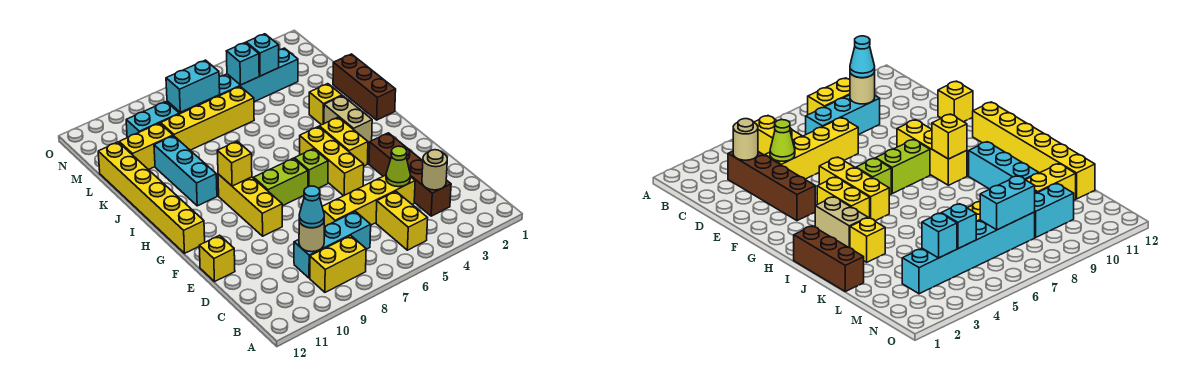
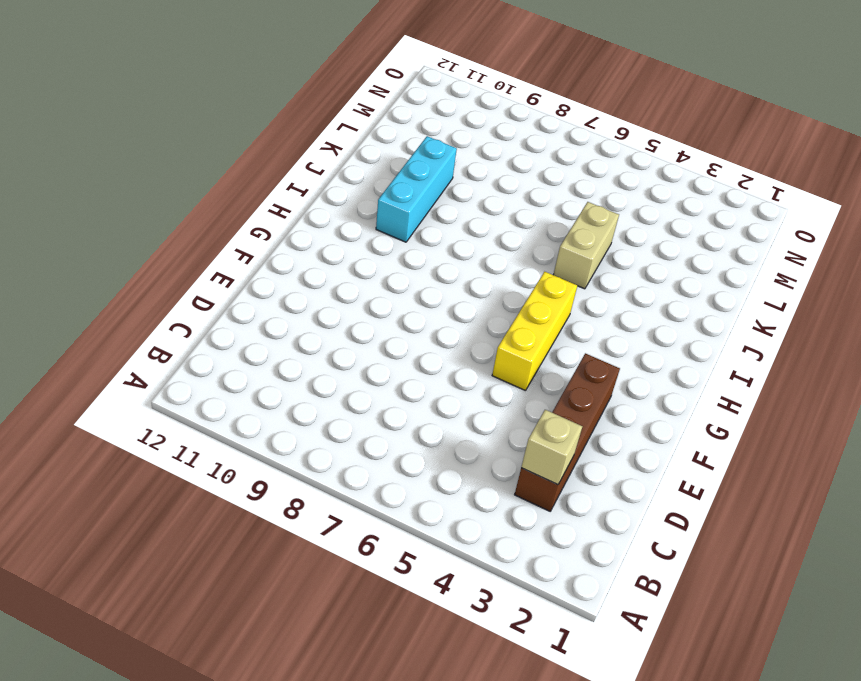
tan brick C3 level 2 -> tan round brick C3 level 2
tan brick J5:K5 level 1 -> tan brick H3:I3 level 1
none -> yellow brick B5:C5 level 1
none -> yellow brick B8:B9 level 1
none -> cyan brick C7:C9 level 1

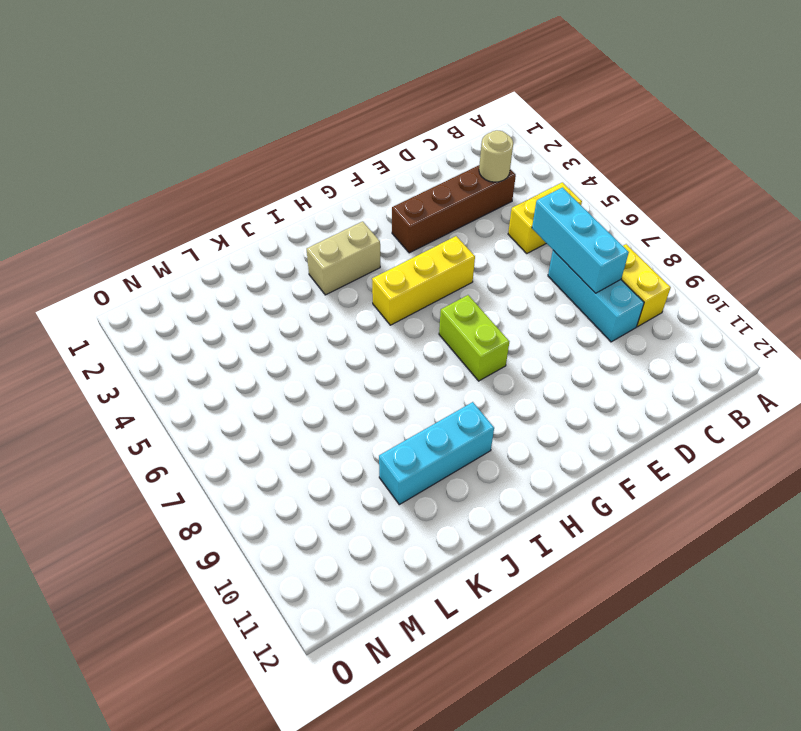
cyan brick C6:C8 level 2 -> none
none -> yellow brick D4:D7 level 1
none -> yellow brick E12 level 1
none -> yellow brick F9:H9 level 1

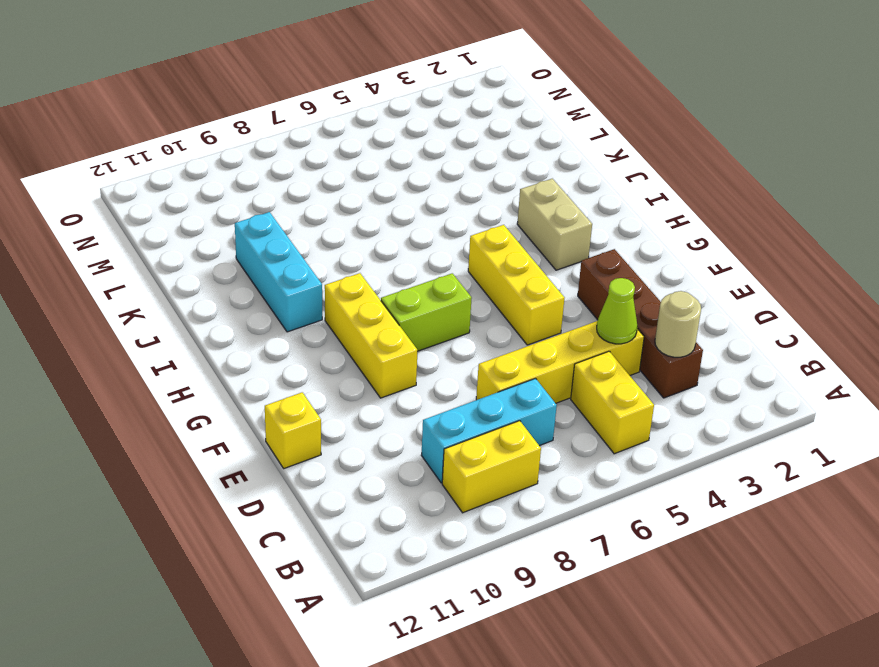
none -> yellow brick G4:H4 level 1
none -> lime brick G6 level 1
none -> yellow brick G12:L12 level 1

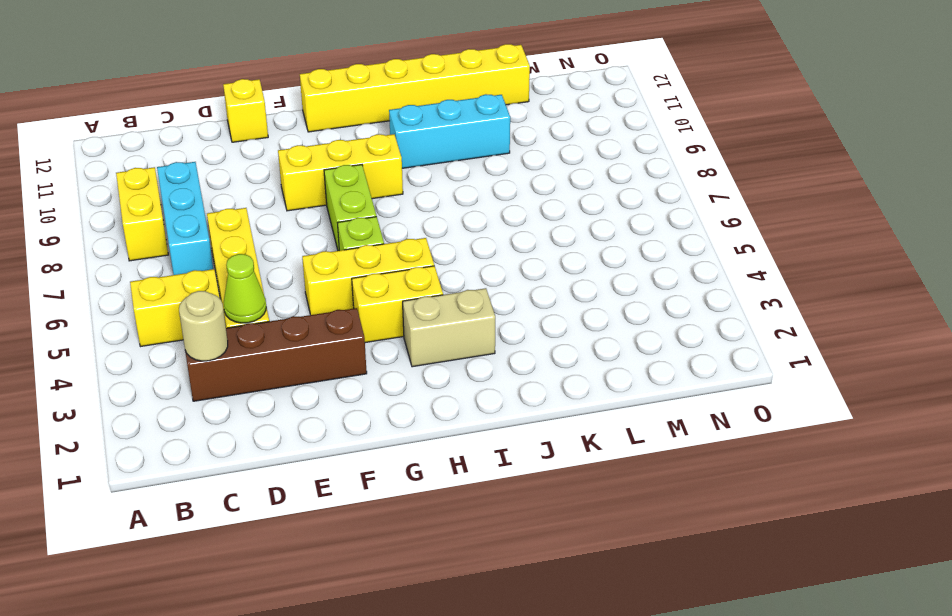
none -> brown brick I1:K1 level 1
none -> yellow brick J3 level 1
none -> yellow brick L6:L9 level 1

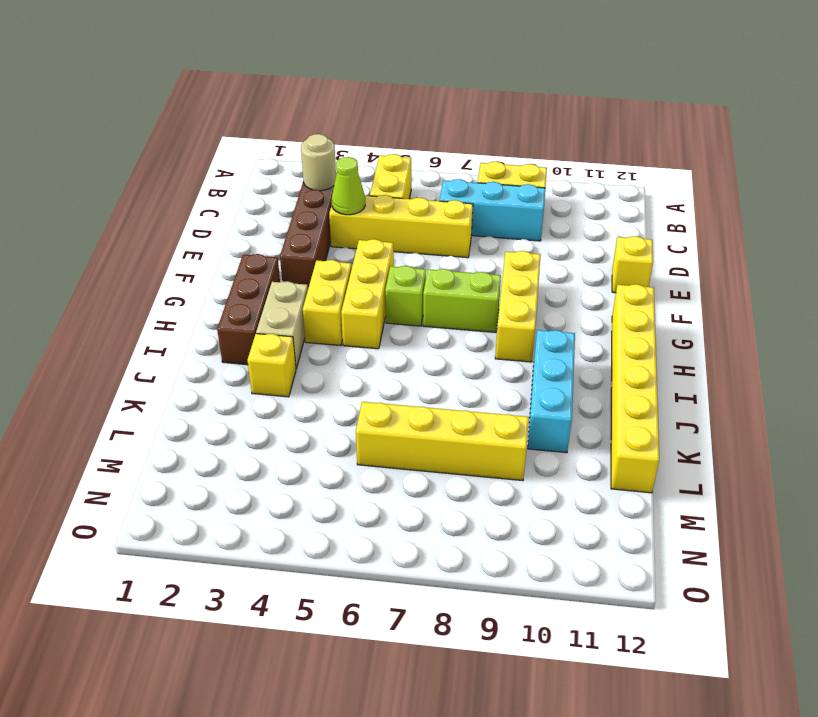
brown brick G2:I2 level 1 -> brown brick I1:K1 level 1
none -> yellow brick L10:L11 level 1
none -> cyan brick M3:M8 level 1
none -> cyan brick M9:M10 level 1

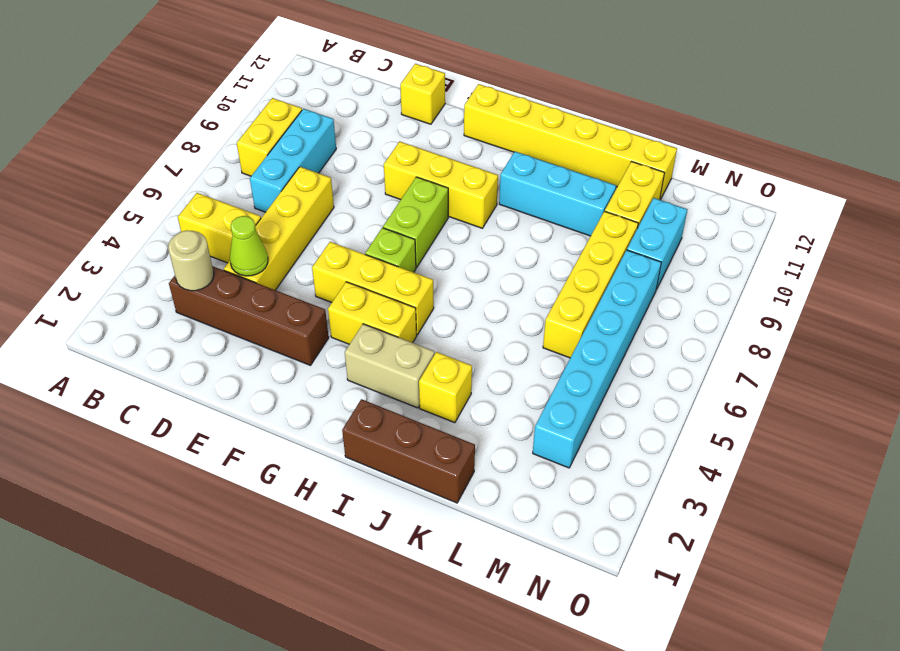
none -> tan round brick C9 level 2
none -> yellow brick H9 level 2
none -> cyan brick M4 level 2

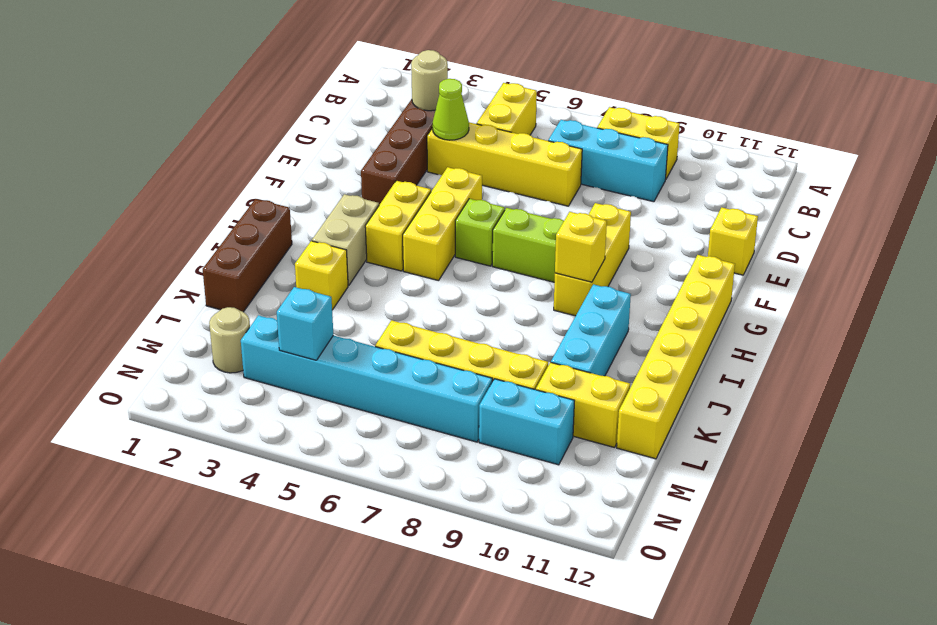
tan round brick M2 level 1 -> tan round brick C9 level 2
none -> cyan brick M5 level 2
none -> cyan brick M7:M8 level 2
none -> cyan cone C9 level 3

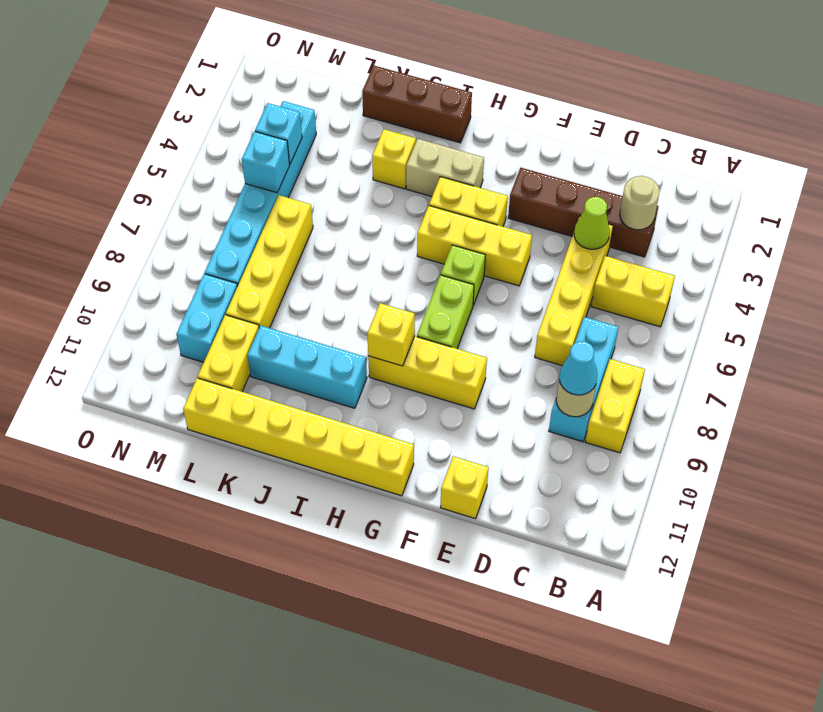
none -> cyan brick M7:M8 level 2

